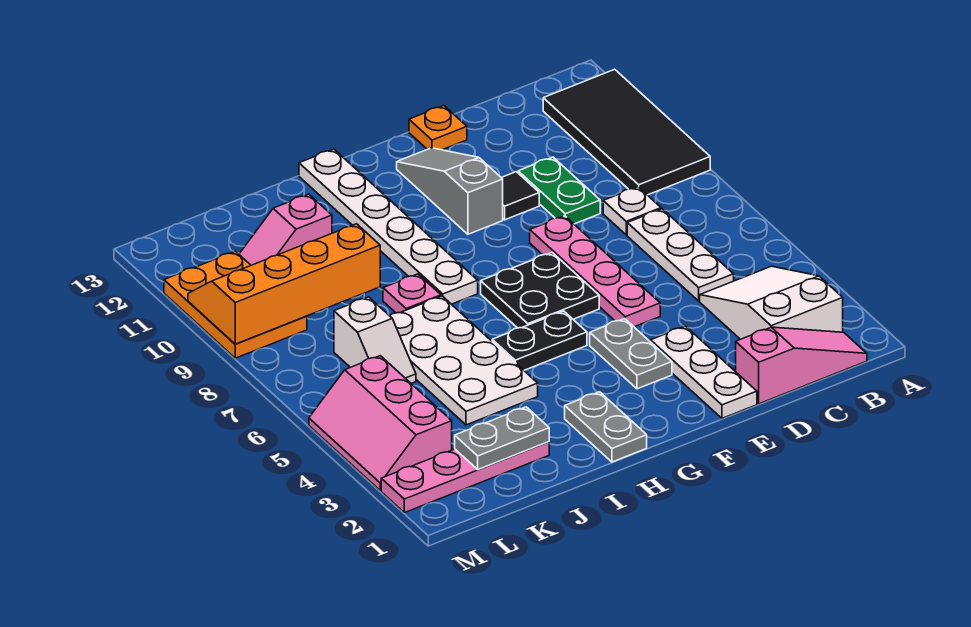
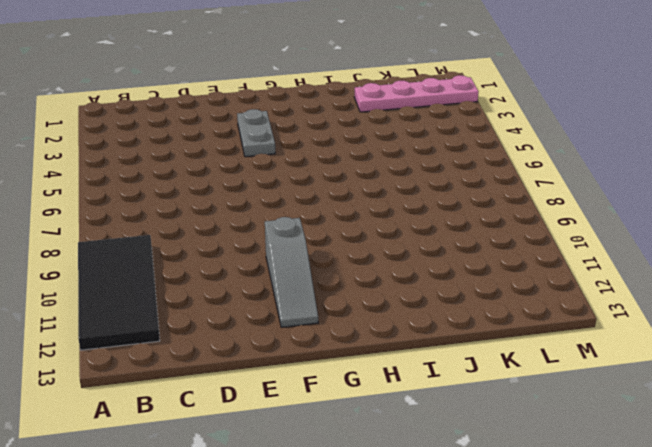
none -> pink slope B1:D1 level 1 top D
none -> white slope B2:C4 level 1 top 2
none -> white plate C5:C7 level 1

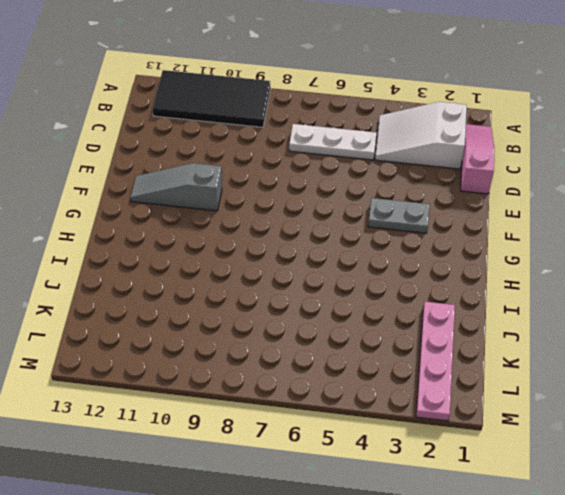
none -> white plate C8 level 1
none -> green plate D9:D10 level 1
none -> white plate E1:E3 level 1

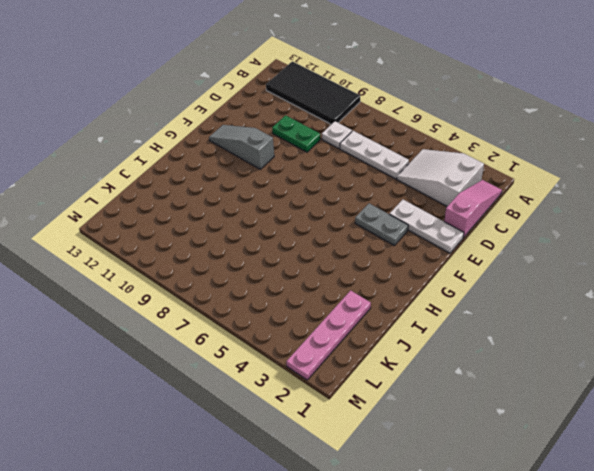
none -> pink plate E5:E8 level 1
none -> black tile E10 level 1
none -> orange plate E13 level 1

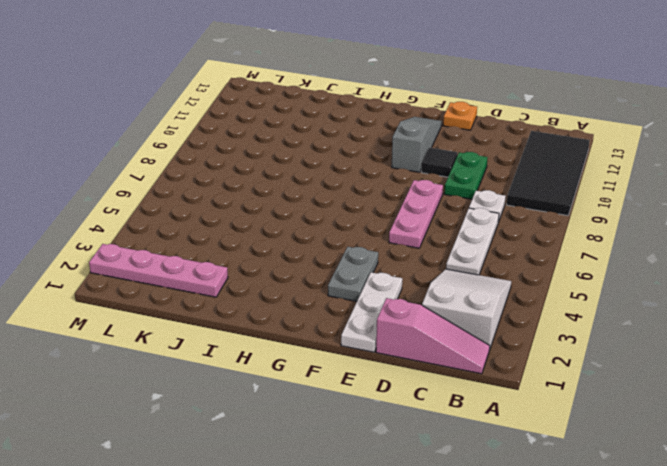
pink plate E6:E8 level 1 -> pink plate E5:E8 level 1
none -> black plate F6:G7 level 1
none -> black plate G5:H5 level 1
none -> grey plate H1:H2 level 1

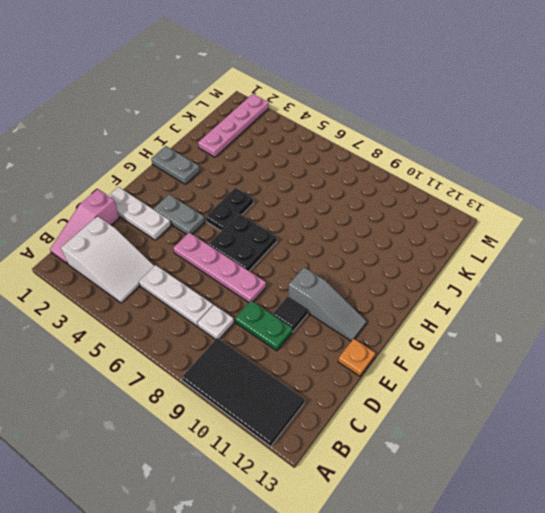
none -> white plate H8:H13 level 1
none -> white plate I4:J7 level 1
none -> pink plate I8 level 1

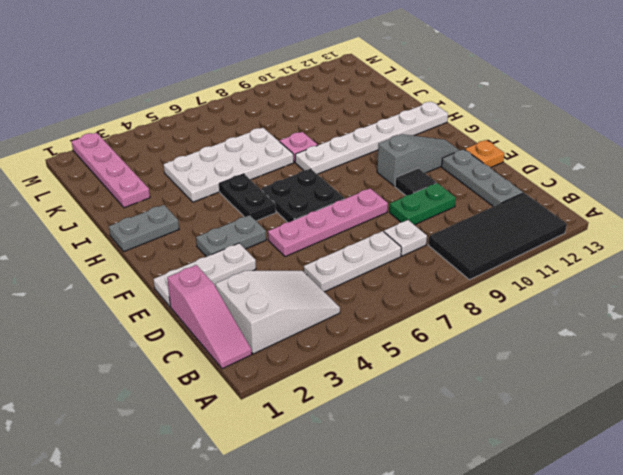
grey plate C12:E12 level 1 -> none
none -> pink slope J11:K11 level 1 top J
none -> white slope K6:K7 level 1 top 7
none -> pink slope L3:M5 level 1 top L

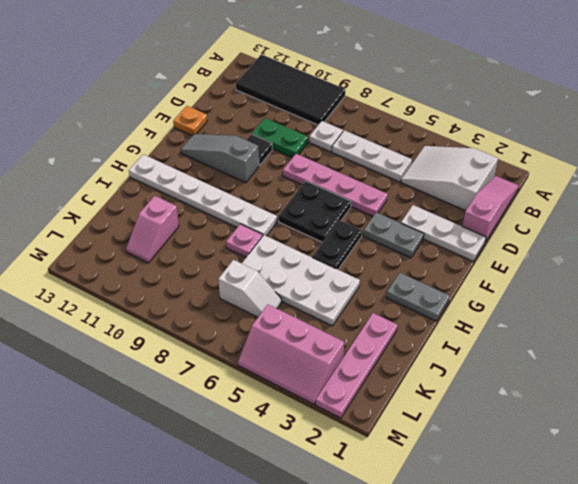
none -> orange plate L9:M11 level 1
none -> grey plate J2:K2 level 2
none -> orange slope J9:M10 level 2 top 9

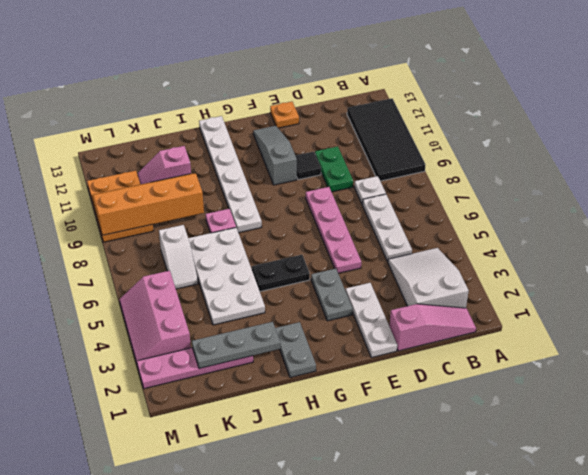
grey plate I2:K2 level 2 -> grey plate J2:K2 level 2
none -> black plate F6:G7 level 1

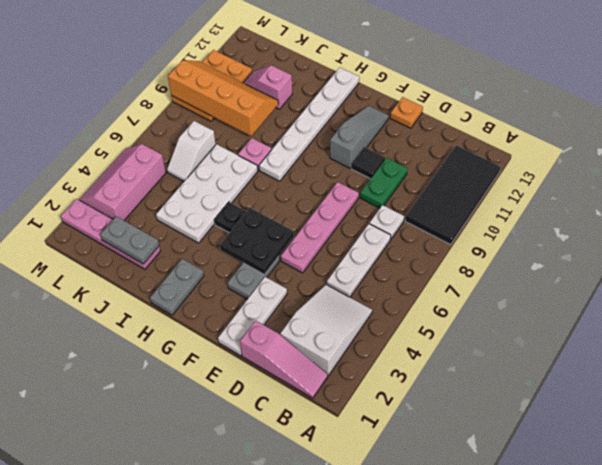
black plate F4:G5 level 2 -> black plate F6:G7 level 1

